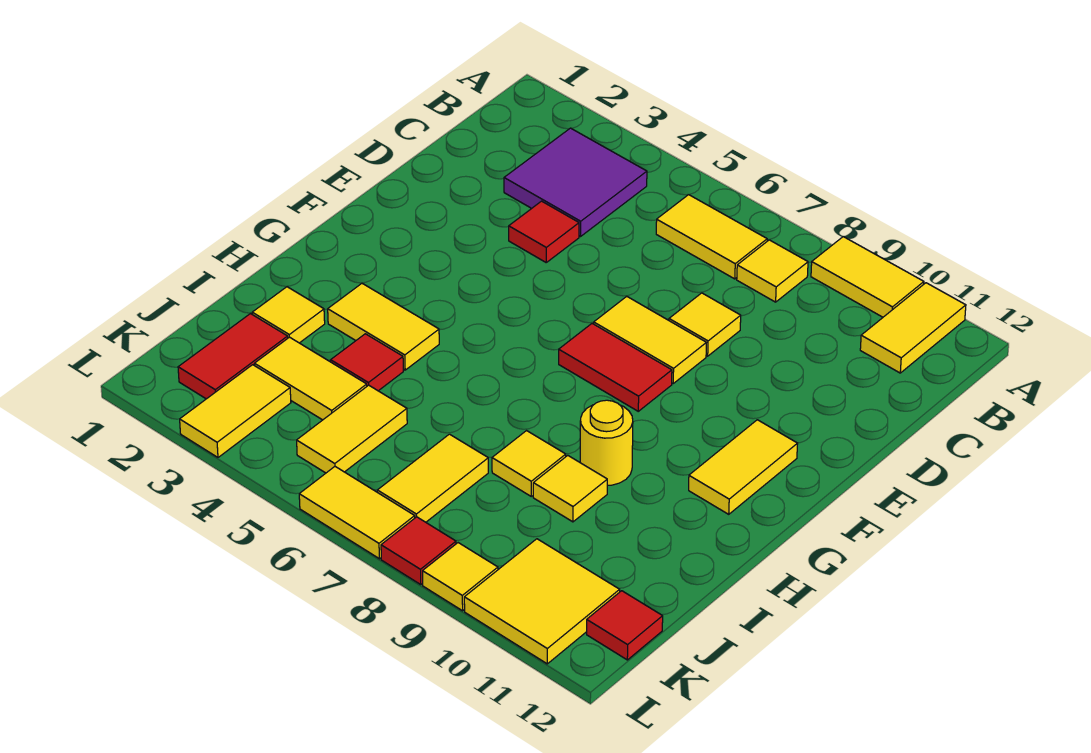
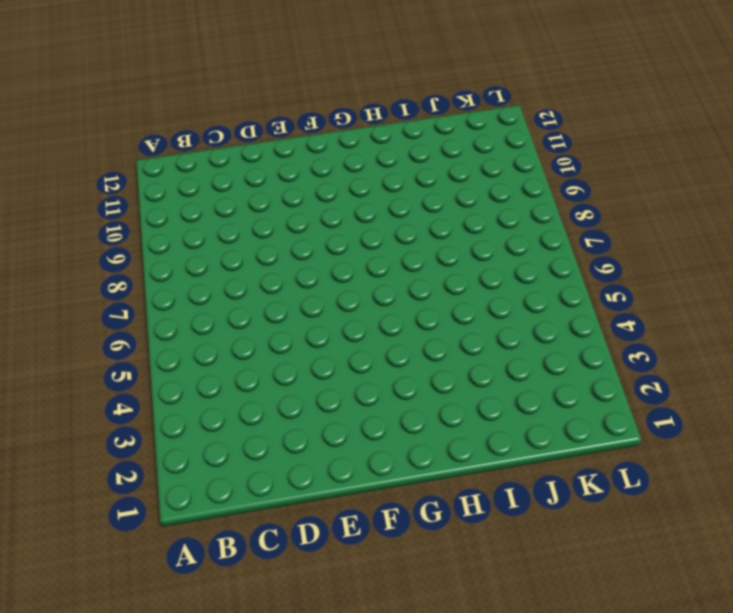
none -> yellow tile A9:A10 level 1
none -> yellow tile A11:B11 level 1
none -> purple tile B3:C4 level 1

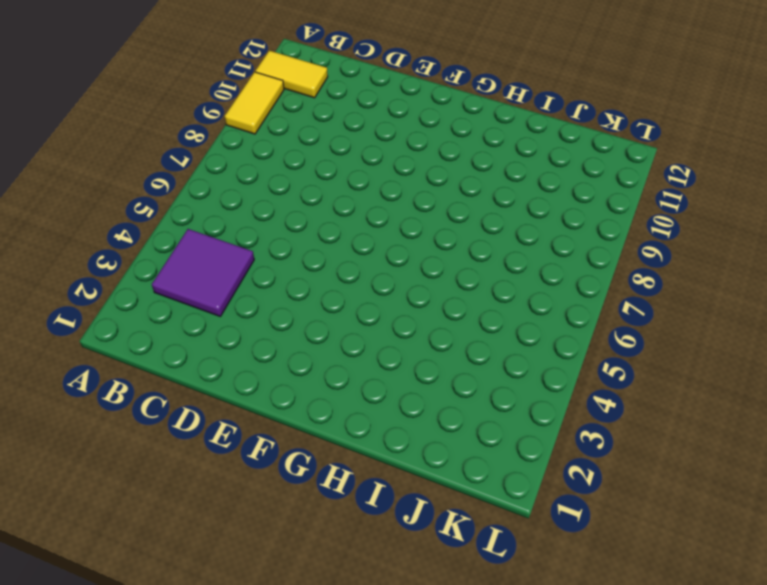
none -> yellow tile B6:B7 level 1
none -> yellow tile B8 level 1
none -> red tile D4 level 1

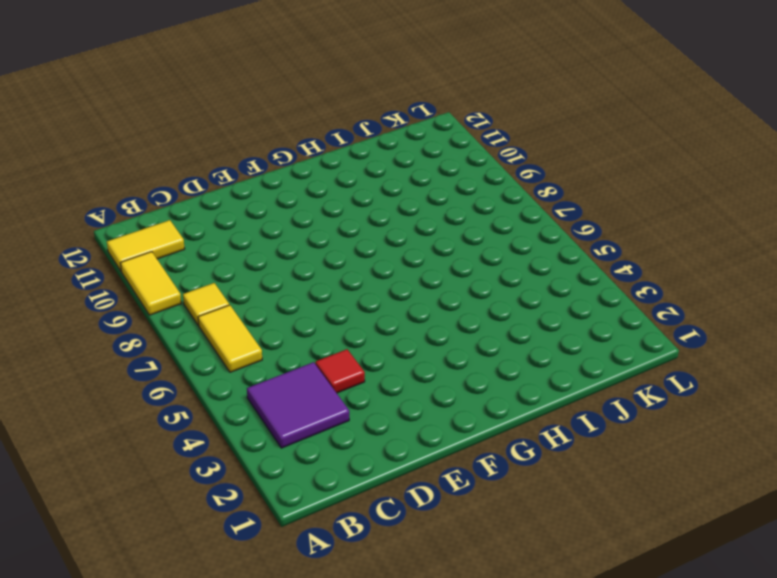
none -> yellow tile D8 level 1
none -> yellow tile E7:E8 level 1
none -> red tile F7:F8 level 1

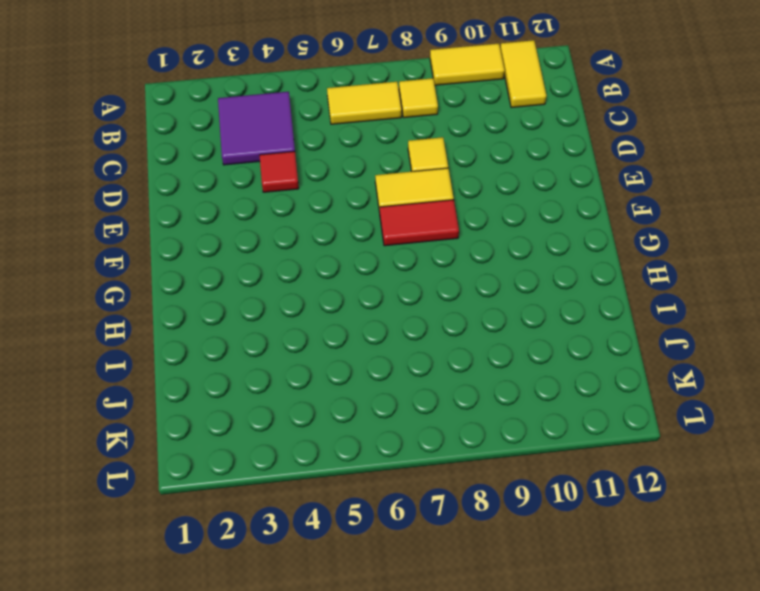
none -> yellow tile F11:G11 level 1
none -> yellow tile H3:H4 level 1
none -> yellow round brick H9 level 1

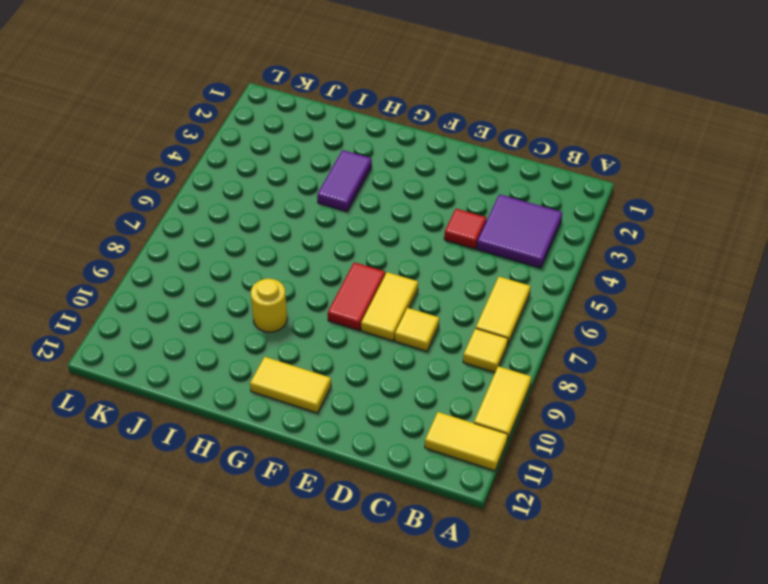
purple tile H3:H4 level 1 -> yellow tile H3:H4 level 1
none -> yellow tile I2 level 1
none -> red tile I4 level 1
none -> yellow tile I8 level 1

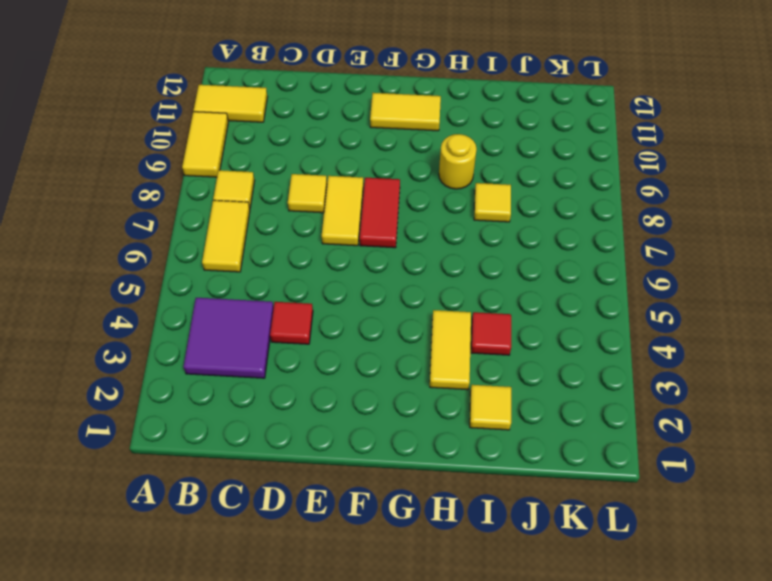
none -> yellow tile I9 level 1
none -> red tile J2:K2 level 1
none -> yellow tile J3:J4 level 1

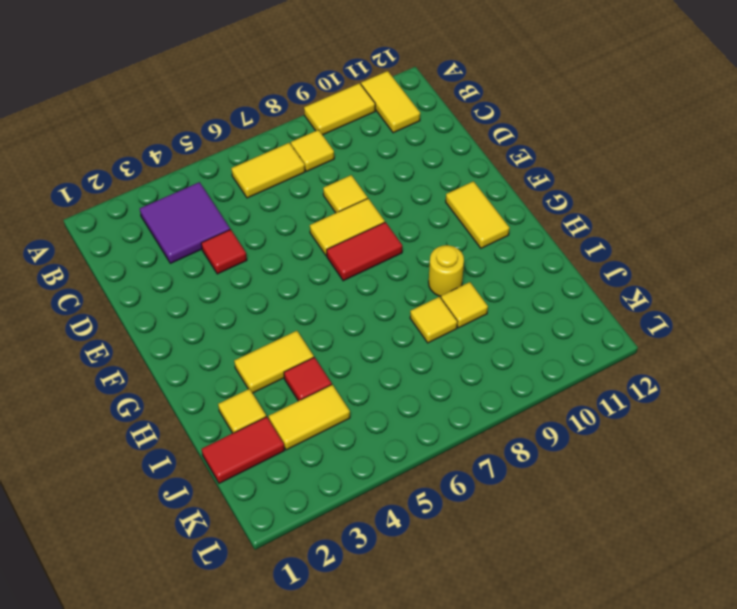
red tile J1:J2 level 1 -> red tile J2:K2 level 1
none -> yellow tile J5:K5 level 1
none -> yellow tile J7:K7 level 1
none -> yellow tile K3:L3 level 1

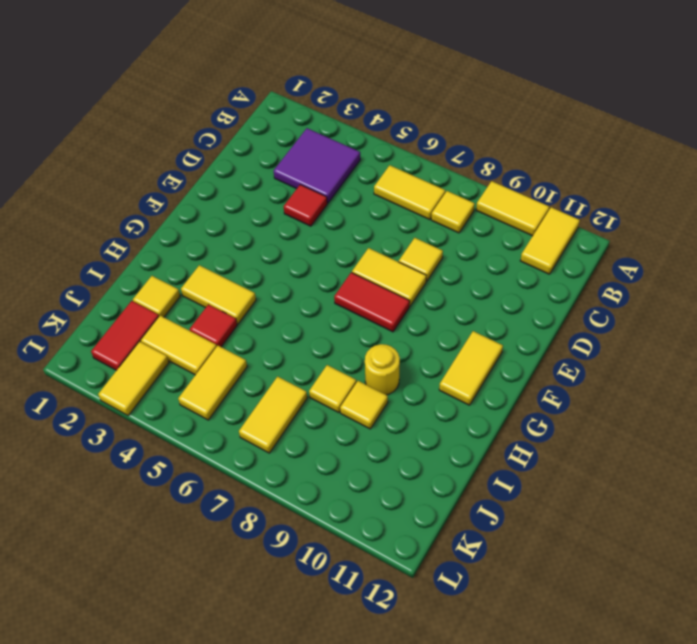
none -> yellow tile K10:L11 level 1
none -> red tile K12 level 1
none -> yellow tile L6:L7 level 1

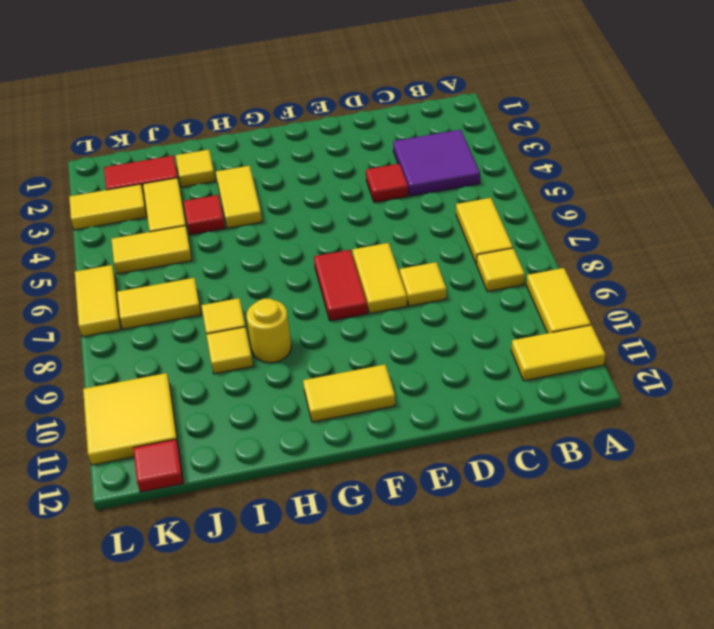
none -> red tile L8 level 1
none -> yellow tile L9 level 1

